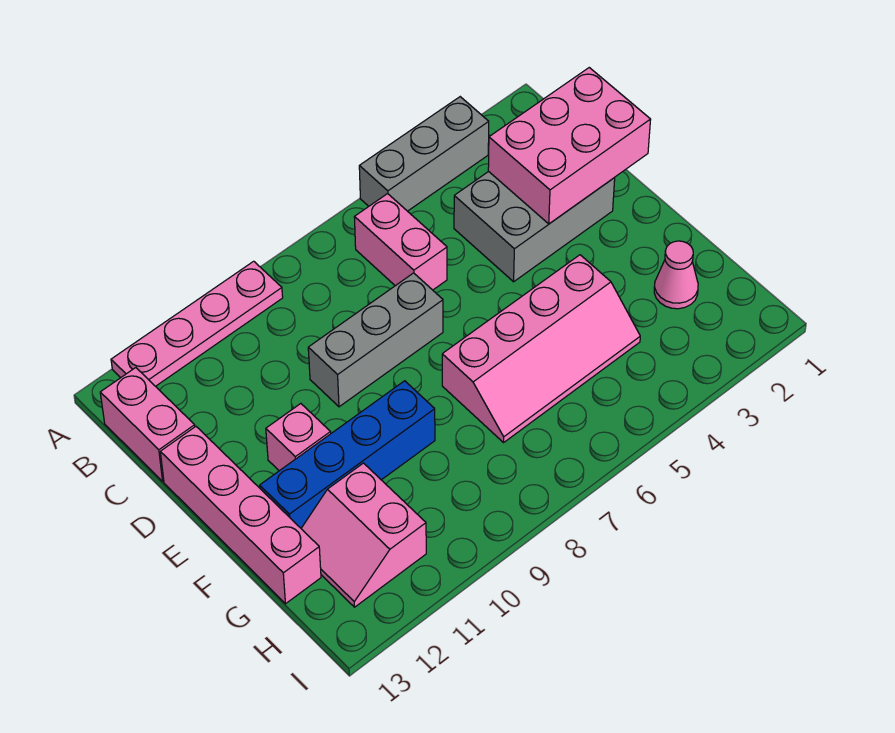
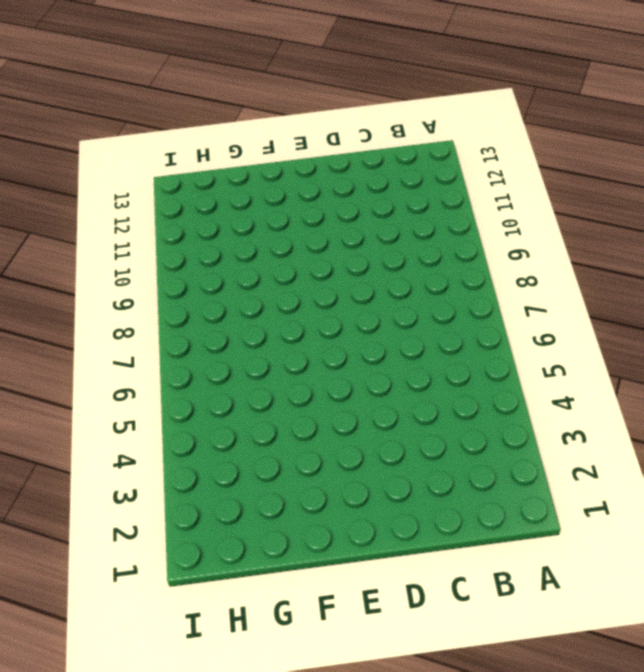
none -> grey brick A3:A5 level 1
none -> pink plate A9:A12 level 1
none -> pink brick B6:C6 level 1

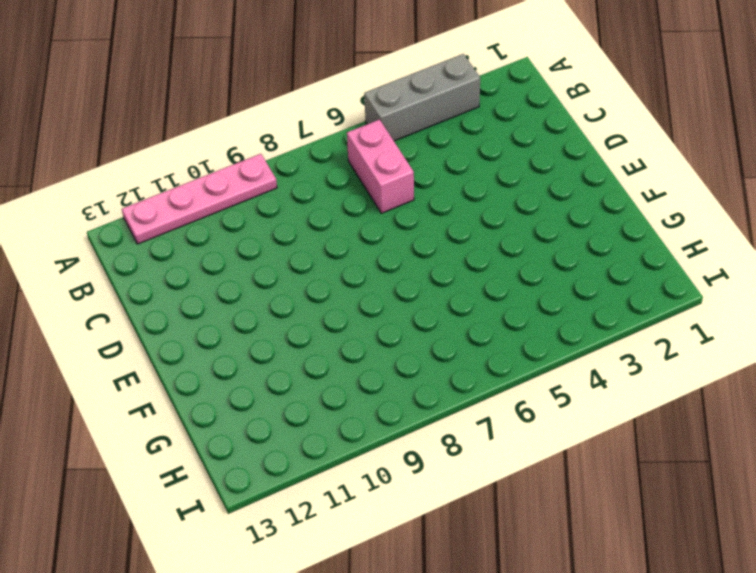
none -> pink brick B13:C13 level 1
none -> grey brick C2:D4 level 1
none -> grey brick D7:D9 level 1

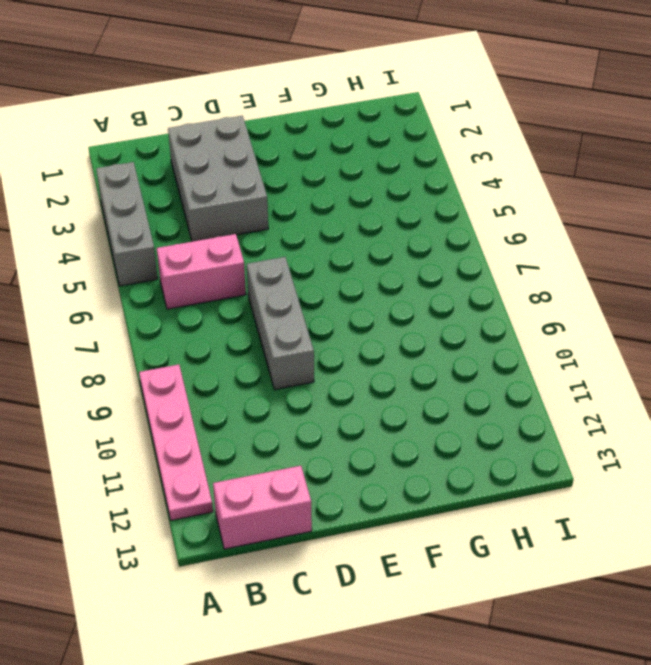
none -> pink brick D13:G13 level 1
none -> pink brick E11 level 1
none -> pink slope F4:G7 level 1 top F

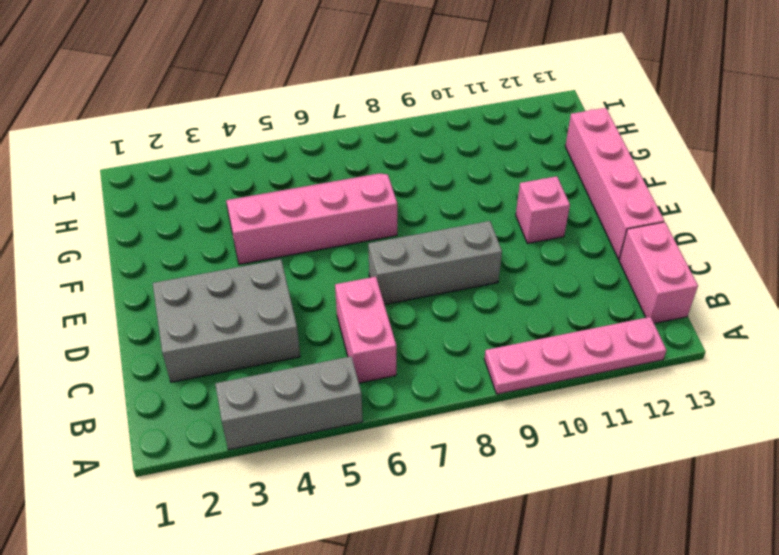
none -> blue brick F9:F12 level 1
none -> pink cone G2 level 1
none -> pink slope G11:H12 level 1 top 11

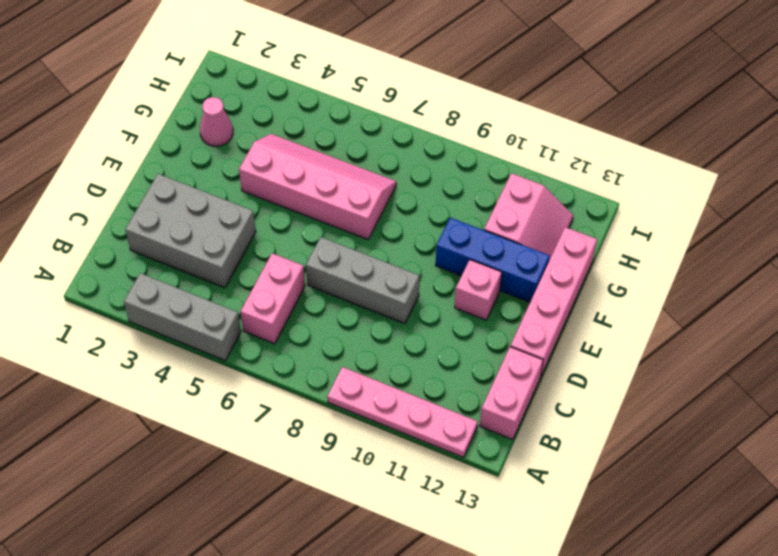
blue brick F10:F12 level 1 -> blue brick F9:F12 level 1
none -> pink brick C1:D3 level 2

